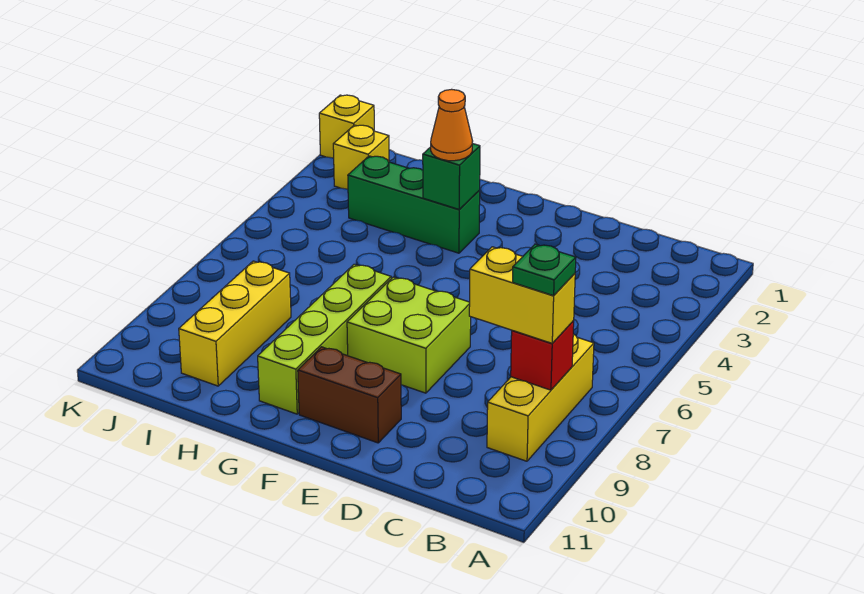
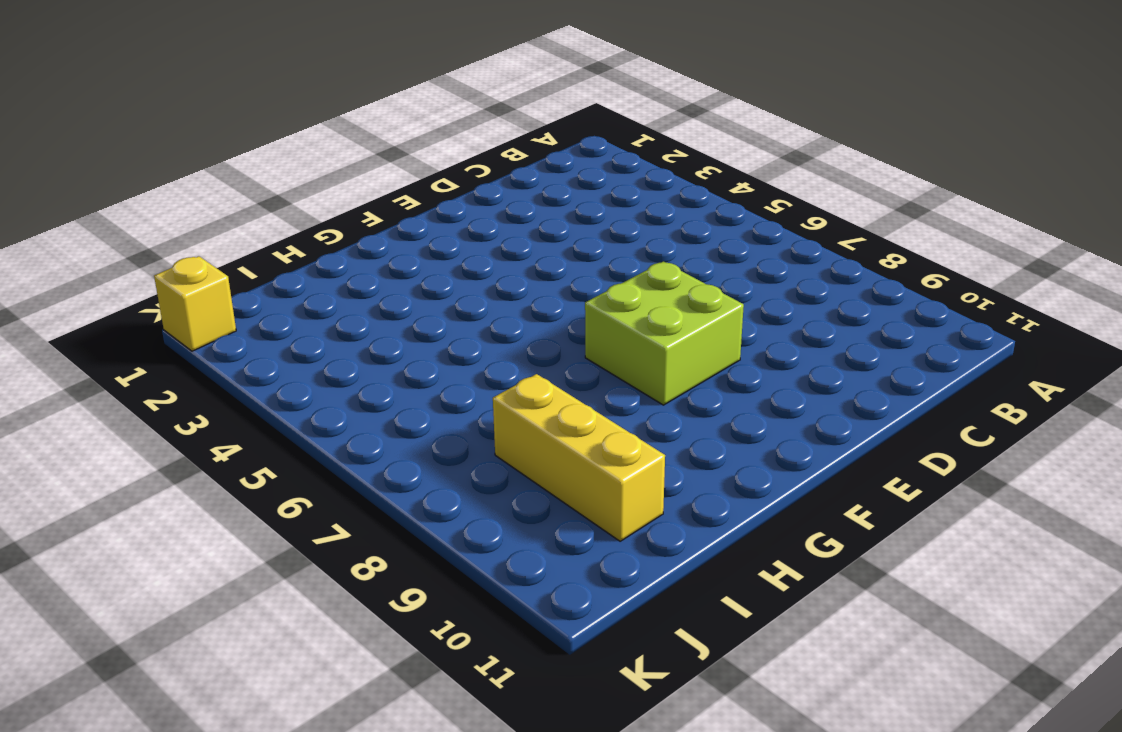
none -> yellow brick B7:B9 level 1
none -> brown brick E10:F10 level 1
none -> green brick G3:I3 level 1

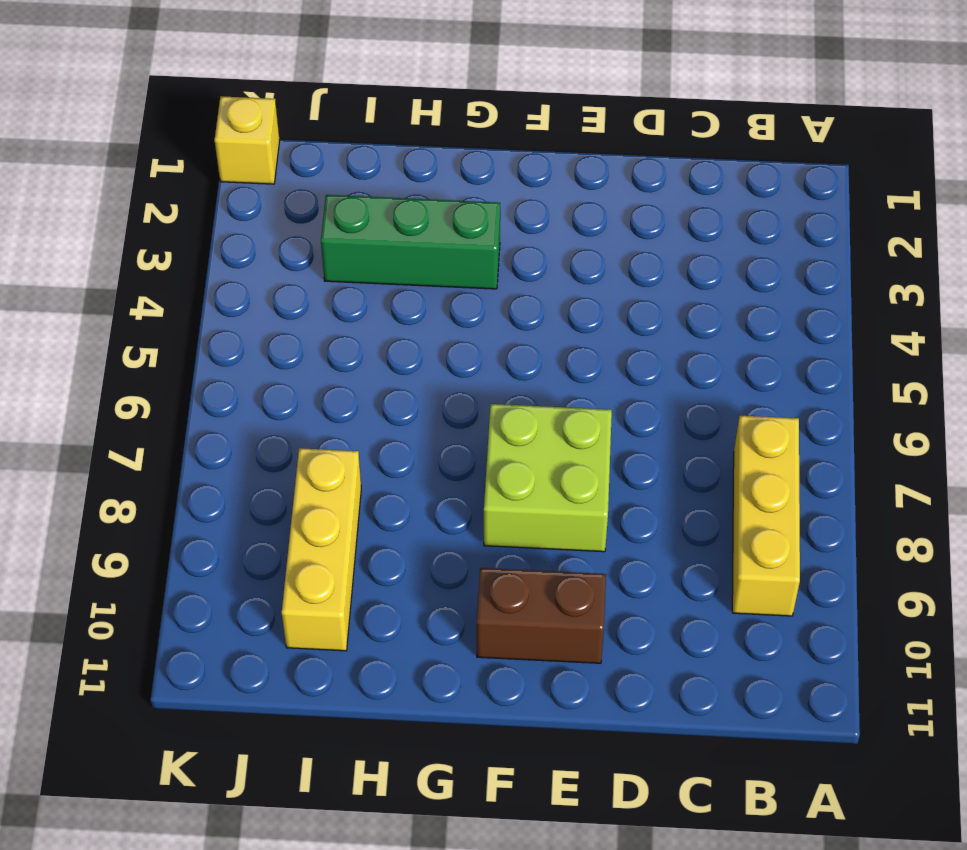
none -> lime brick G7:G10 level 1
none -> yellow brick J2 level 1
none -> red brick B8 level 2

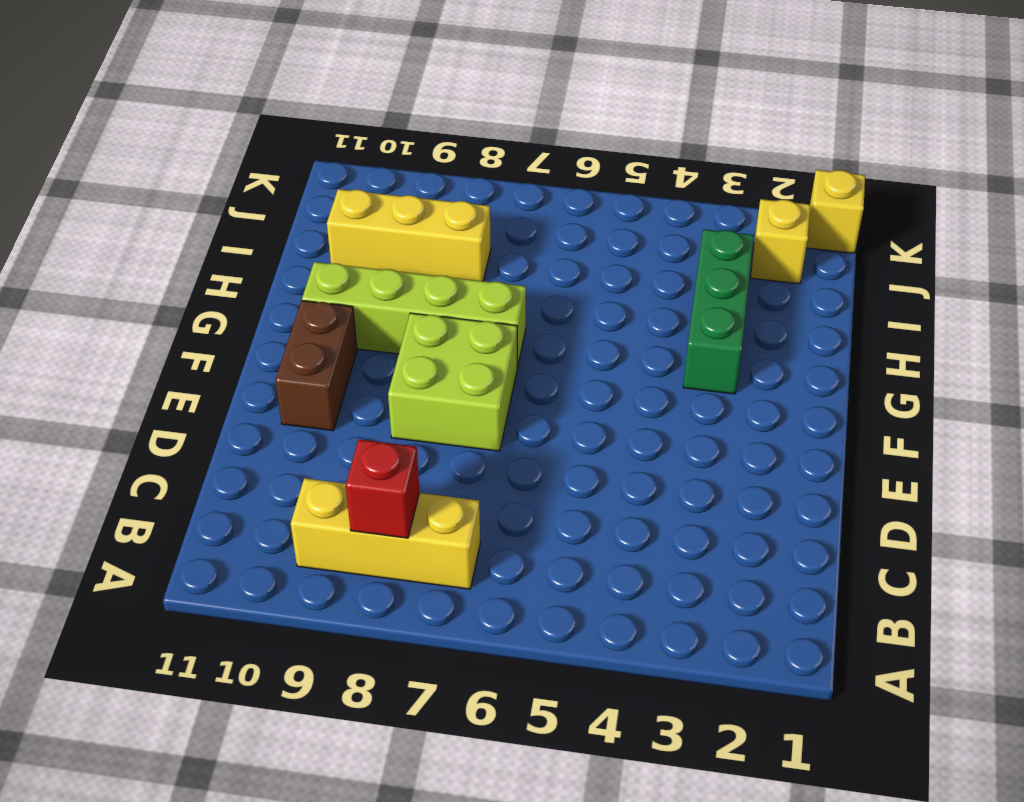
none -> green brick G3 level 2
none -> yellow brick B8:C8 level 3
none -> orange cone G3 level 3

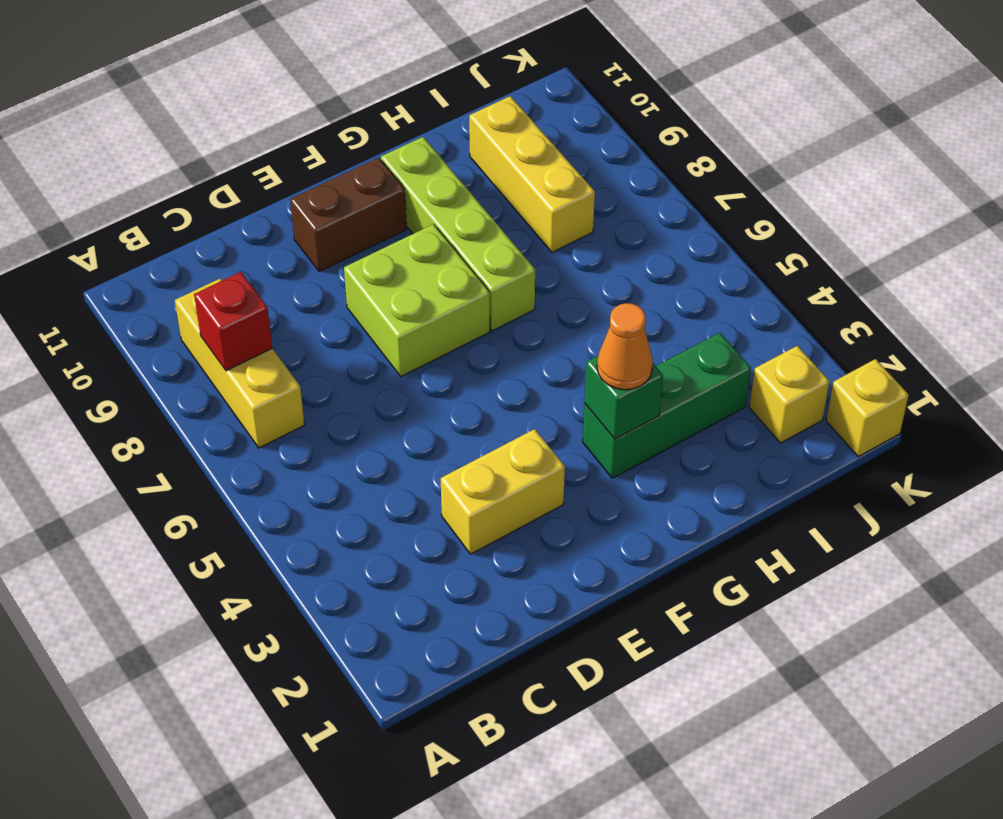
yellow brick D3:E3 level 1 -> yellow brick B8:C8 level 3
none -> green plate B8 level 4

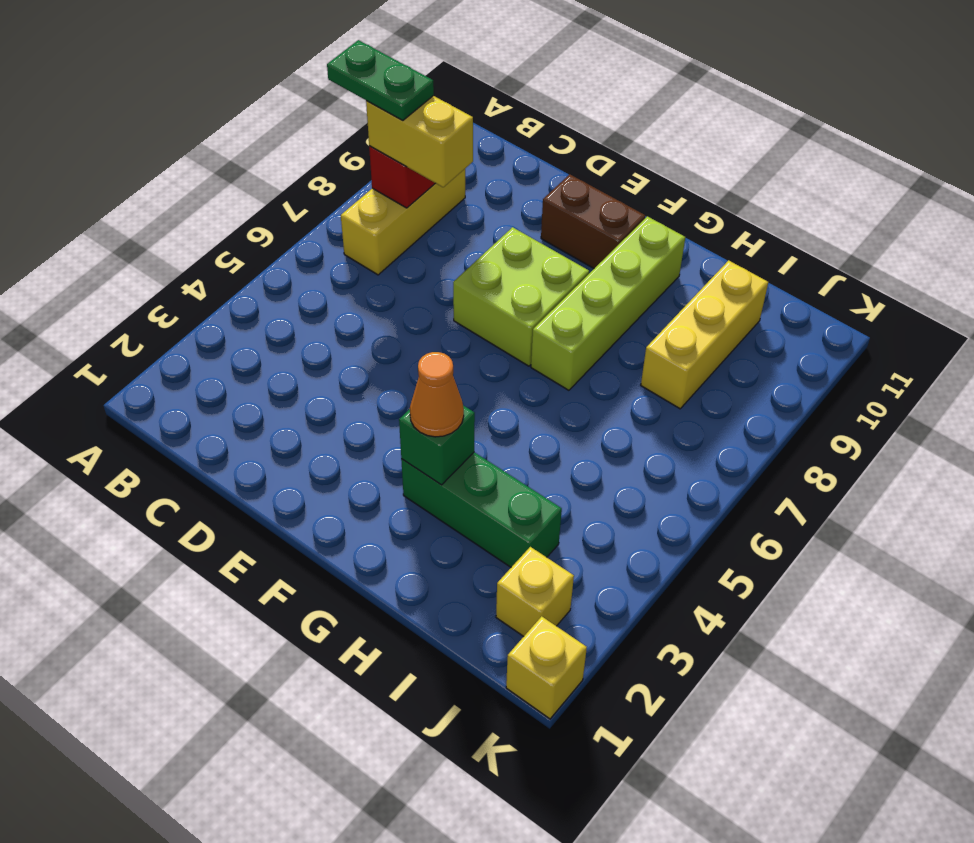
green plate A8:B8 level 4 -> green plate B8 level 4

